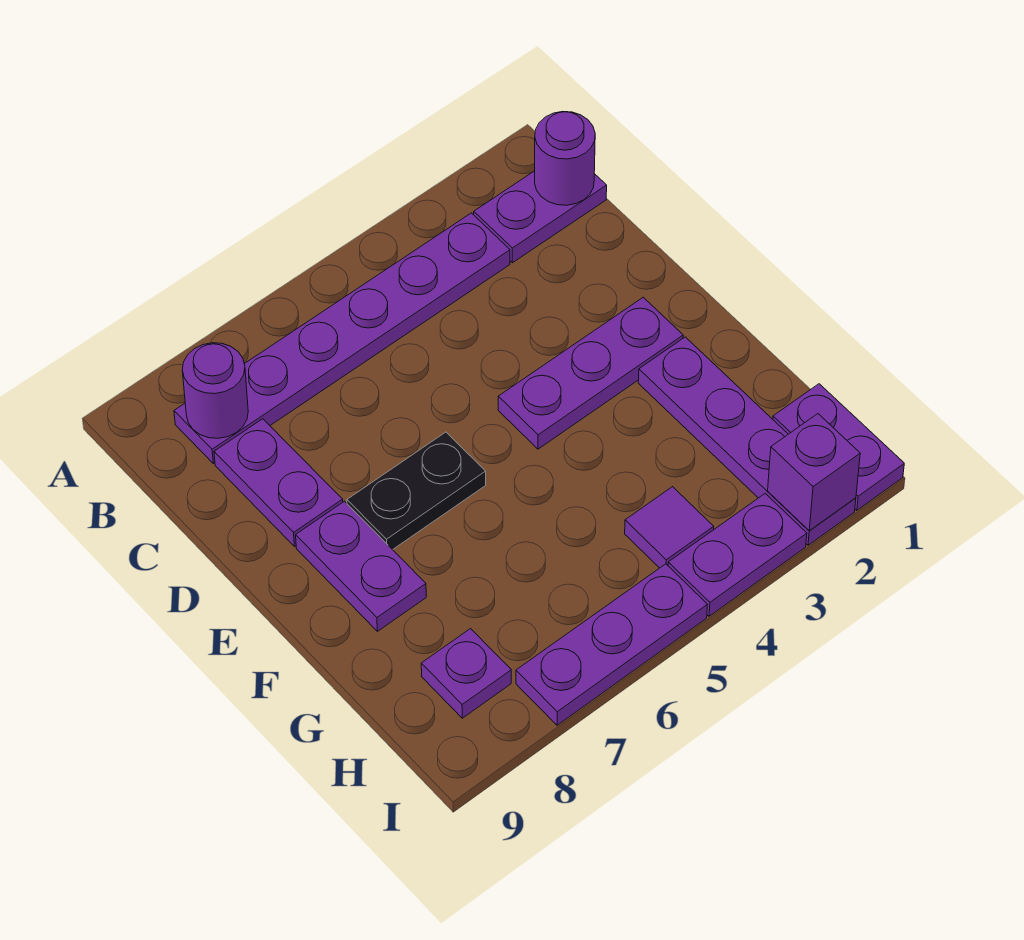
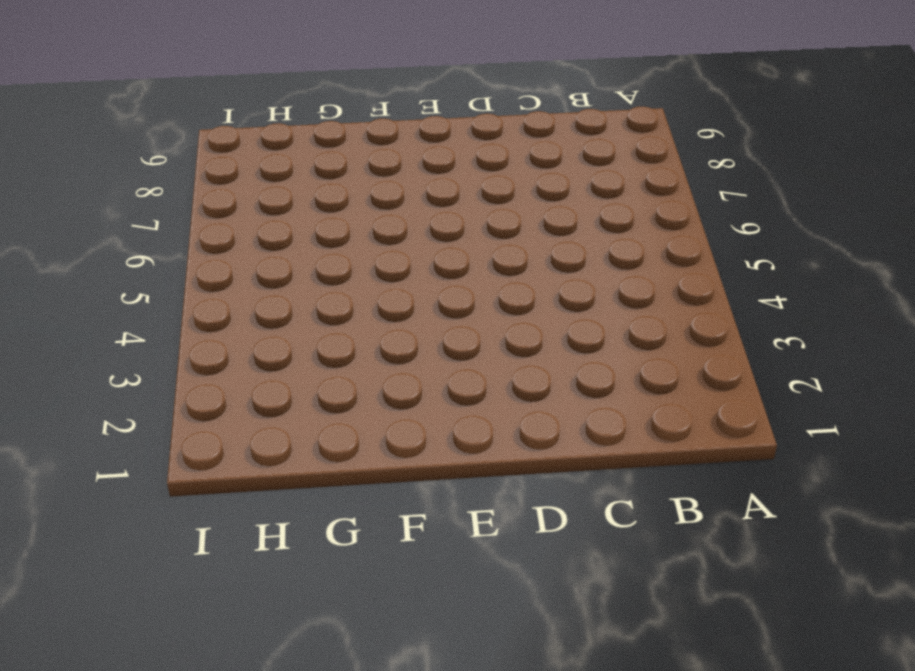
none -> purple plate B1:B2 level 1
none -> purple plate B3:B8 level 1
none -> purple plate C8:D8 level 1

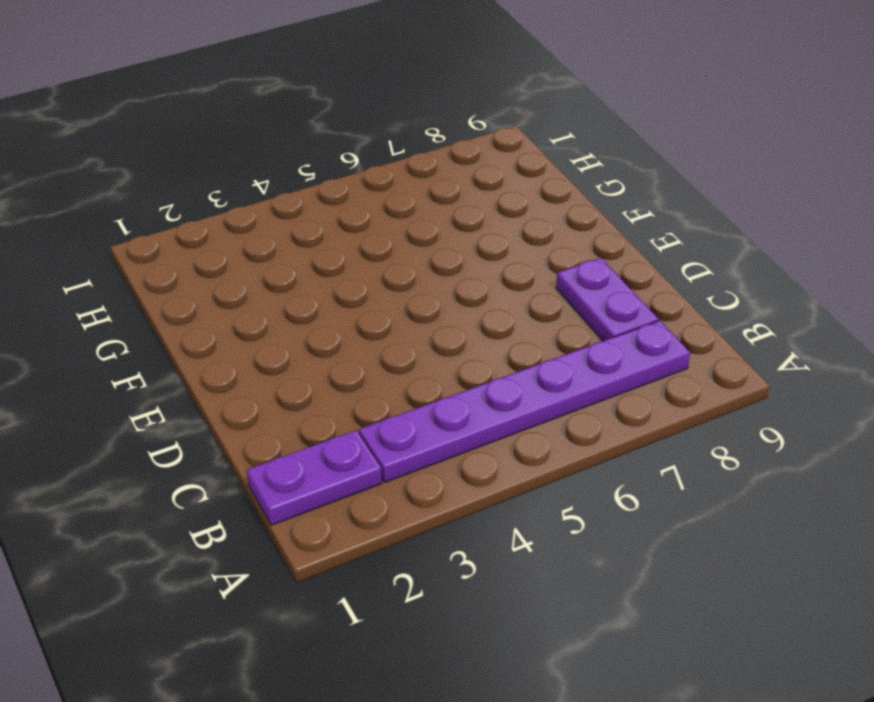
none -> purple plate E2:E4 level 1
none -> black plate E6:E7 level 1
none -> purple plate E8:F8 level 1

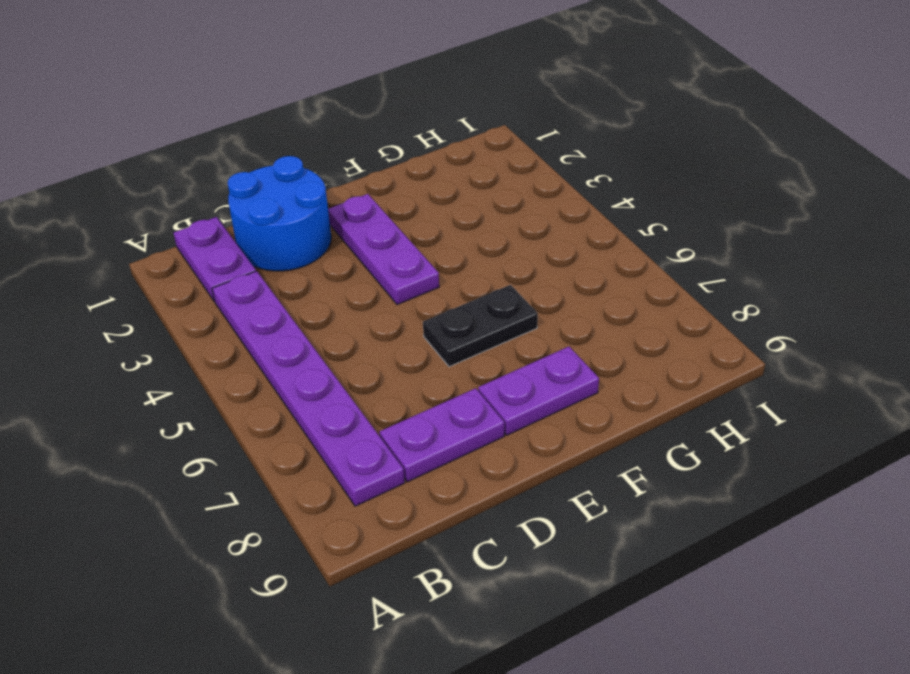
blue round brick C1:D2 level 1 -> none
black plate E6:F6 level 1 -> black plate E6:E7 level 1
none -> purple plate F2:I2 level 1
none -> purple plate H1:I1 level 1
none -> purple tile H4 level 1

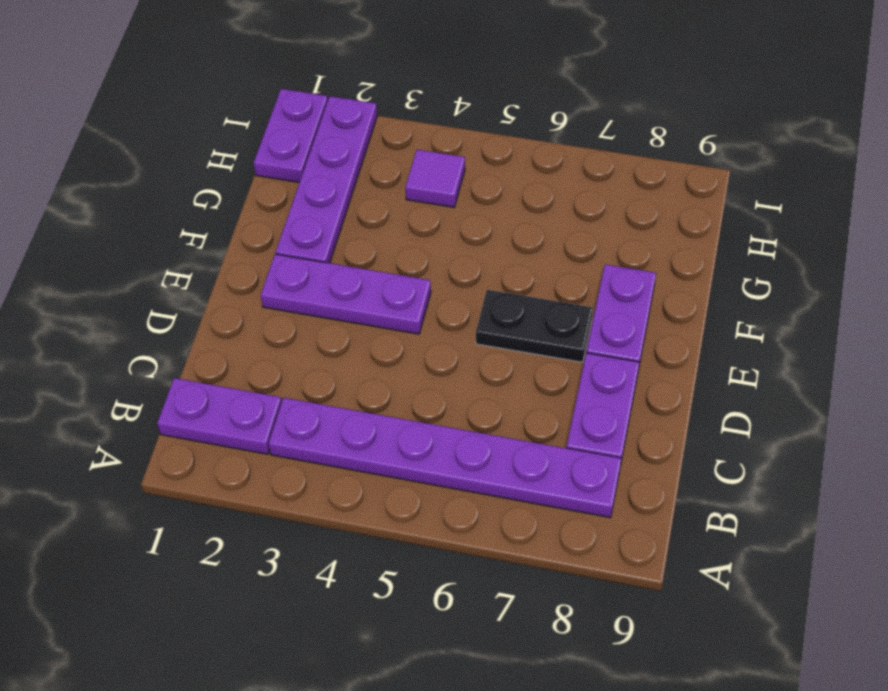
none -> purple plate H8 level 1
none -> purple plate I3:I4 level 1
none -> purple plate I5:I7 level 1

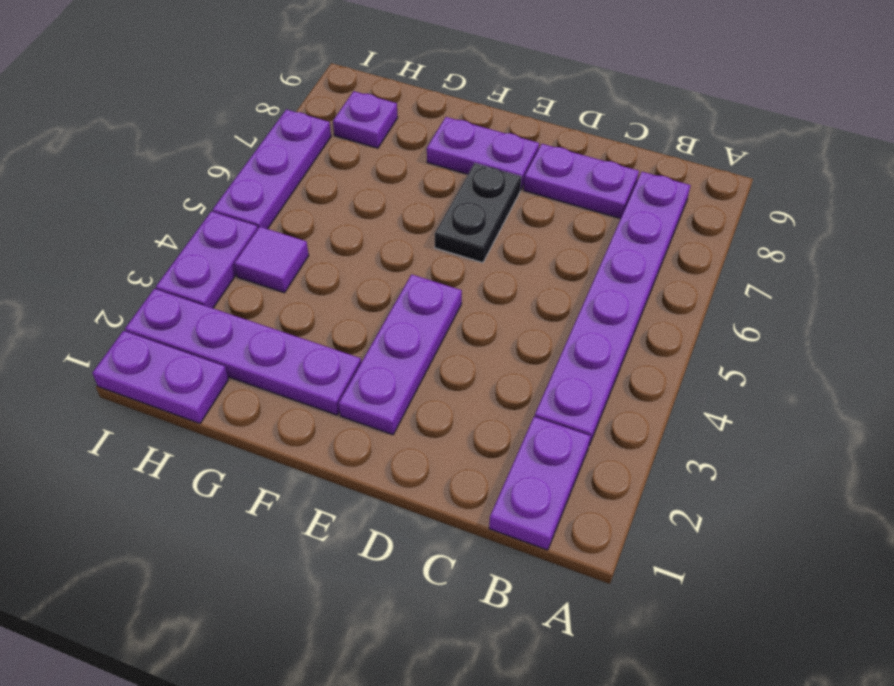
none -> purple round brick B1 level 2
none -> purple round brick B8 level 2
none -> purple brick I2 level 2

